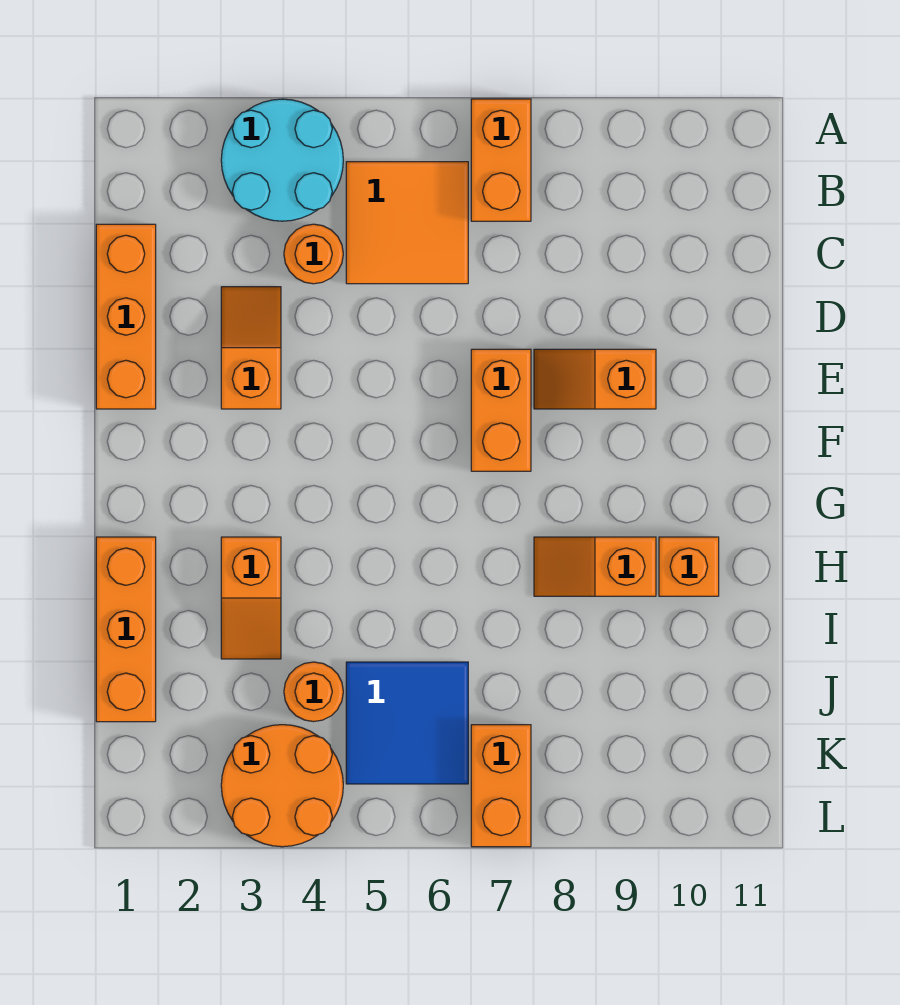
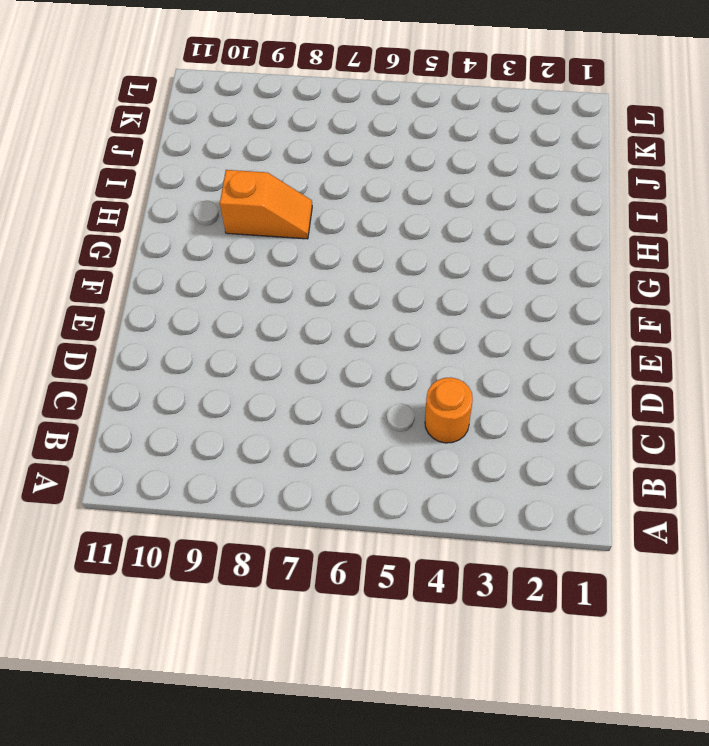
none -> cyan round brick A3:B4 level 1
none -> orange brick A7:B7 level 1
none -> orange tile B5:C6 level 1

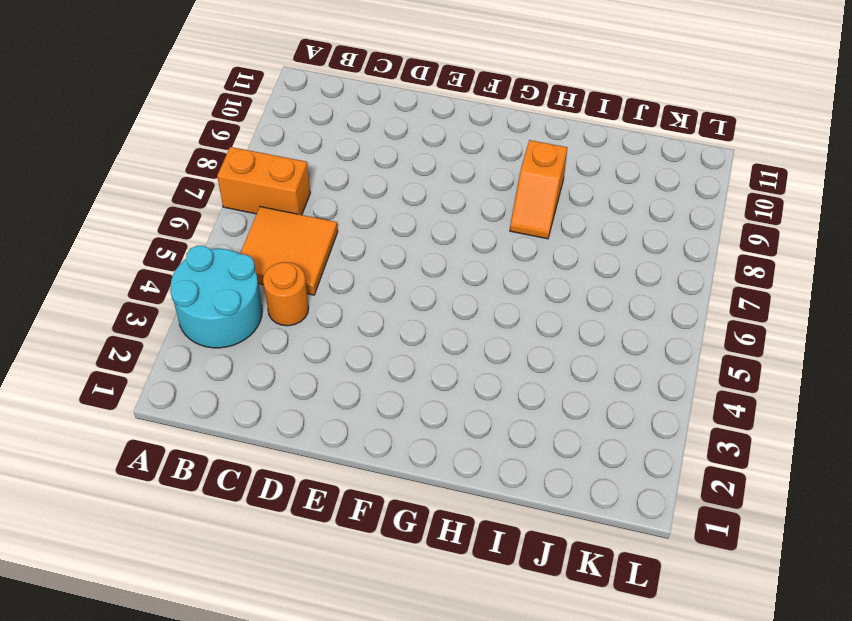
none -> orange brick C1:E1 level 1
none -> orange slope D3:E3 level 1 top E
none -> orange brick E7:F7 level 1

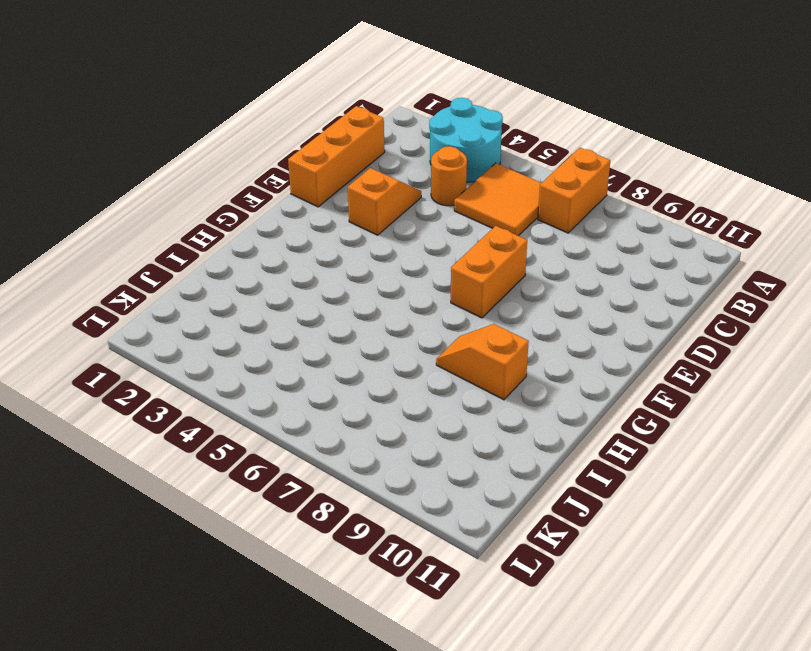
none -> orange slope E8:E9 level 1 top 9
none -> orange brick H1:J1 level 1
none -> orange slope H3:I3 level 1 top H

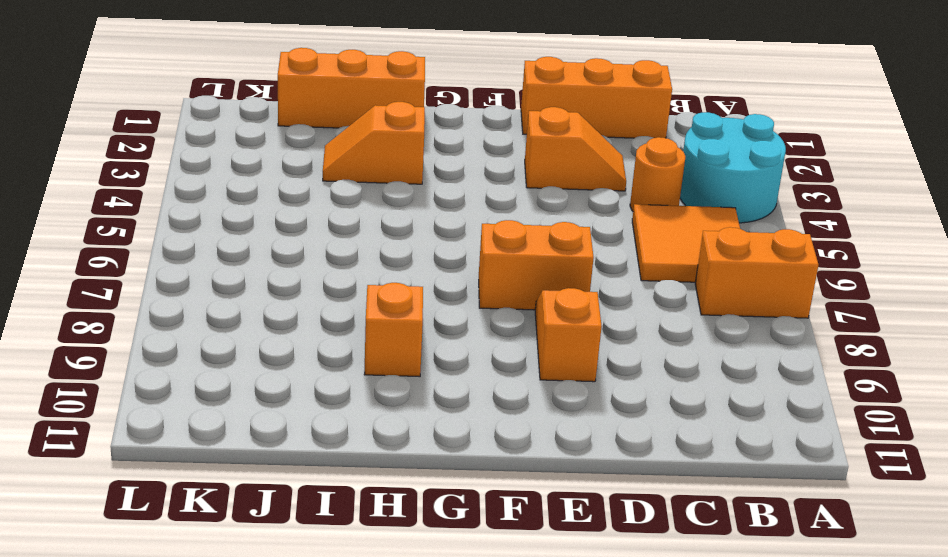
none -> orange brick H10 level 1
none -> orange round brick J4 level 1
none -> blue tile J5:K6 level 1

